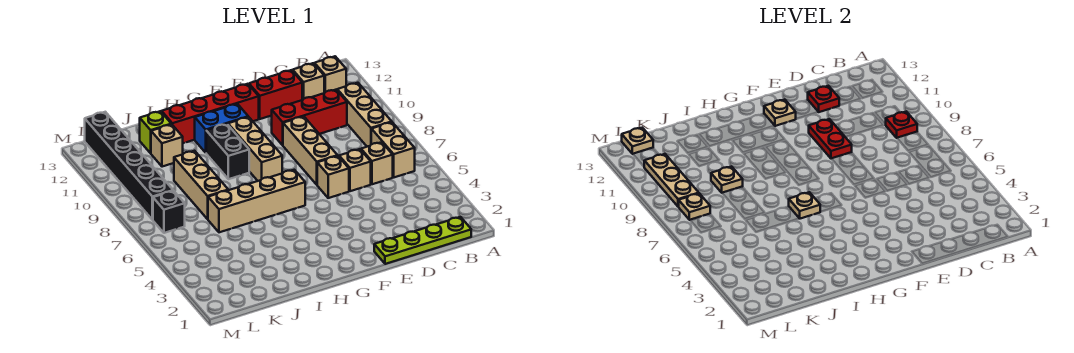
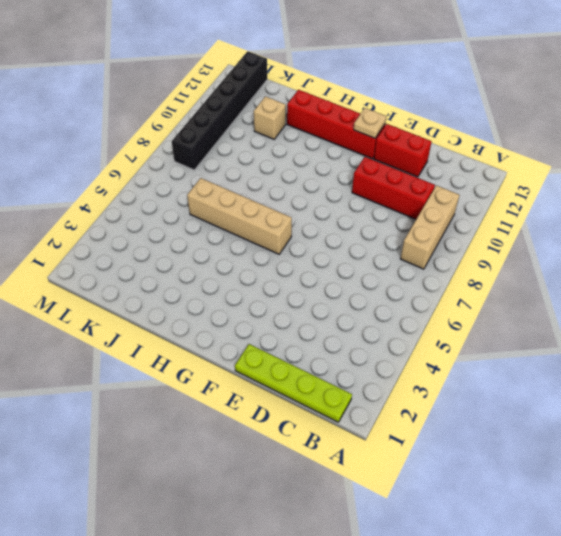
none -> tan brick B6:B7 level 1
none -> tan brick B12 level 1
none -> tan brick C6 level 1
none -> tan brick C12 level 1

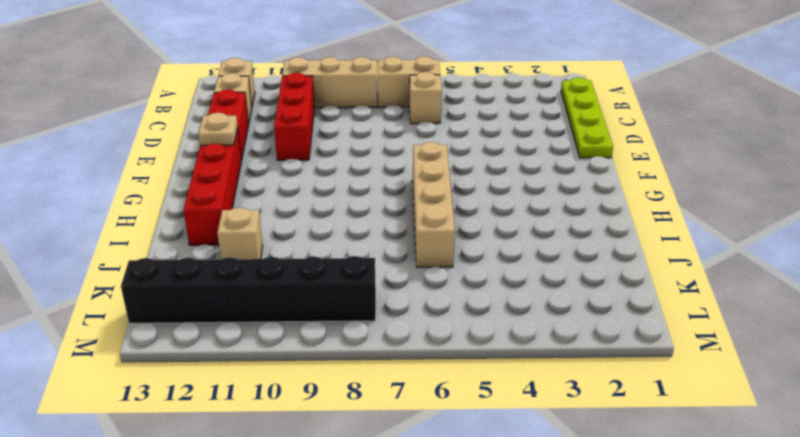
none -> tan brick D6 level 1
none -> tan brick E6 level 1
none -> tan brick E7:E9 level 1
none -> tan brick G8:G10 level 1

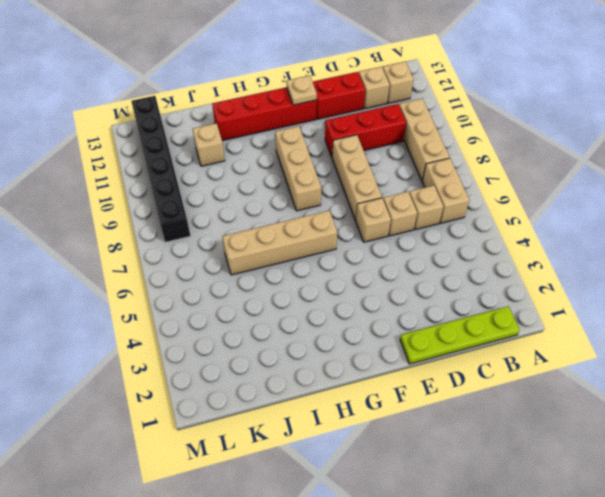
none -> blue brick G11:H11 level 1
none -> black brick H9:H10 level 1
none -> tan brick J7:J9 level 1
none -> lime brick J12 level 1

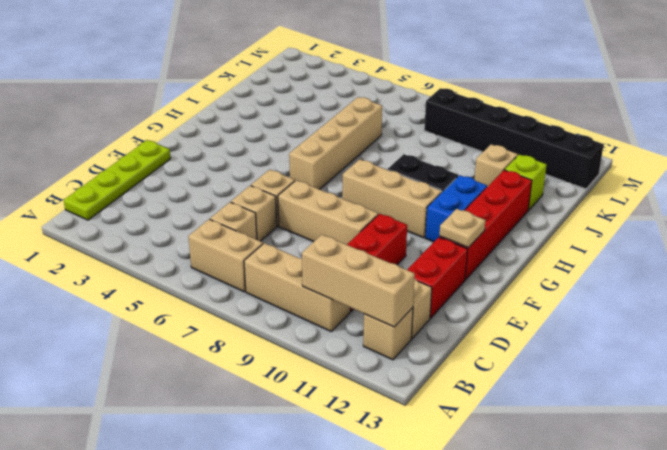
tan brick B10:B12 level 2 -> tan brick J7:J9 level 1
none -> black brick L7 level 1
none -> red plate B9 level 2
none -> red plate D12 level 2
none -> red plate E9:E10 level 2

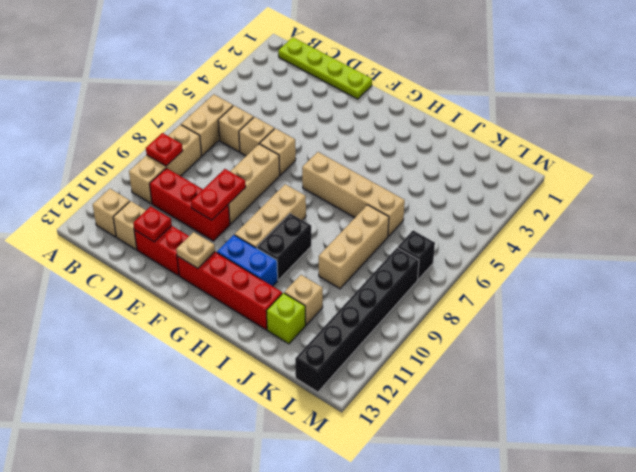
none -> tan plate H6 level 2
none -> tan plate J9 level 2
none -> tan plate L8 level 2
none -> tan plate L9:L11 level 2

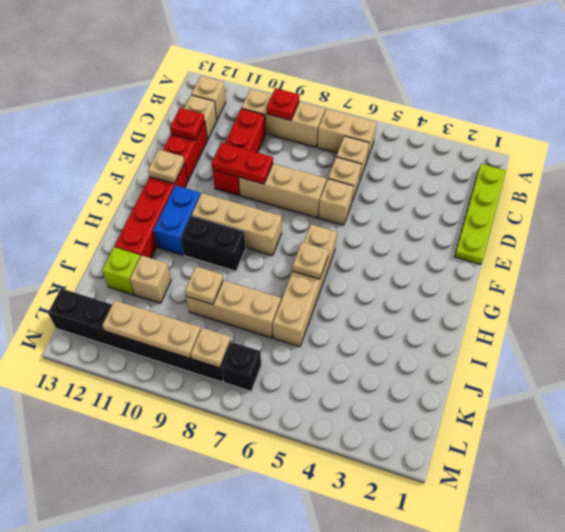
none -> tan plate L13 level 2

